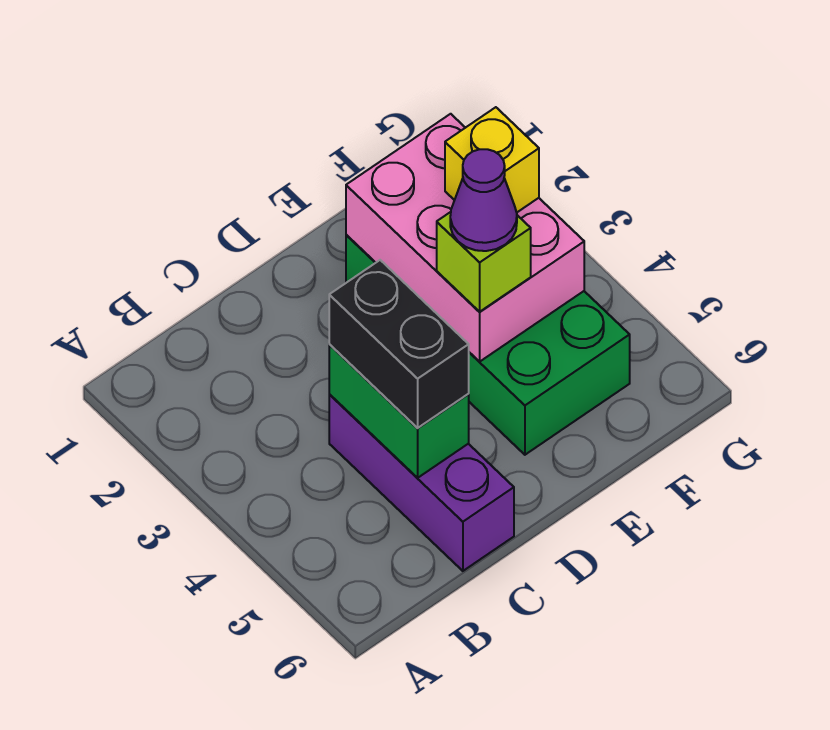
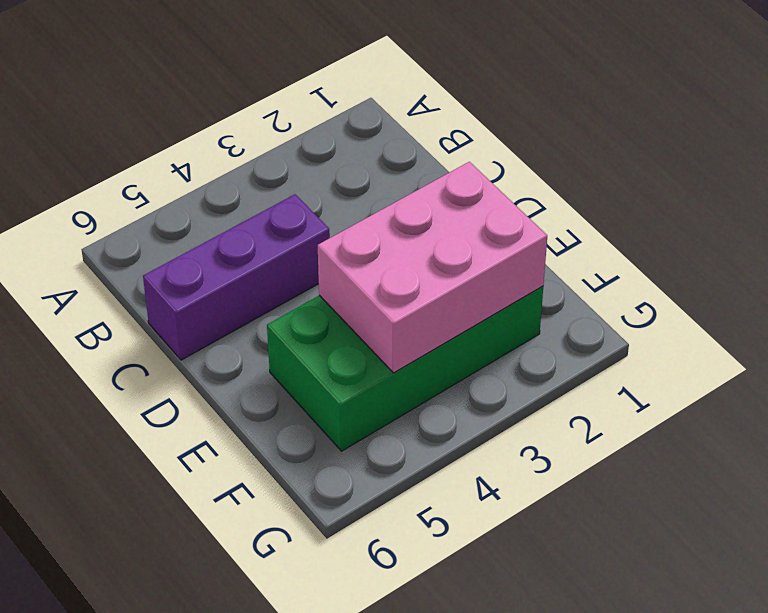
none -> green brick C4:C5 level 2
none -> black brick C4:C5 level 3

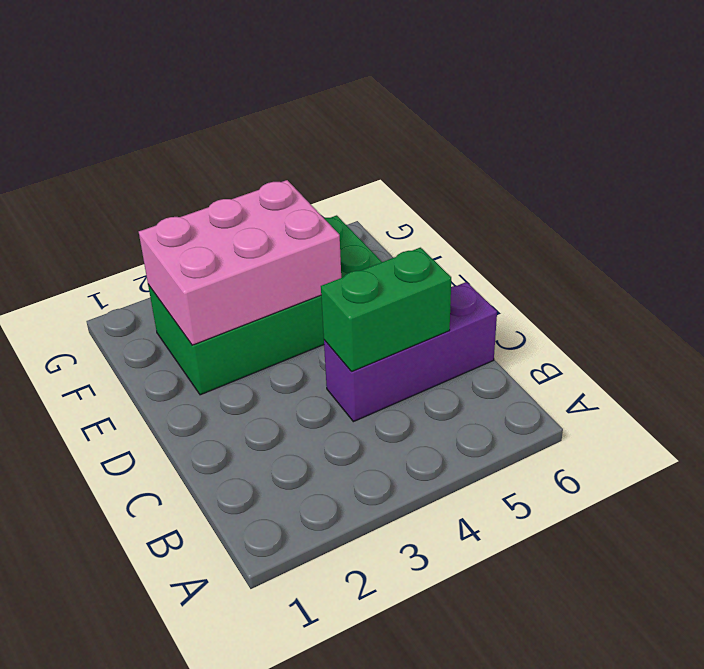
none -> black brick C4:C5 level 3
none -> lime brick E4 level 3

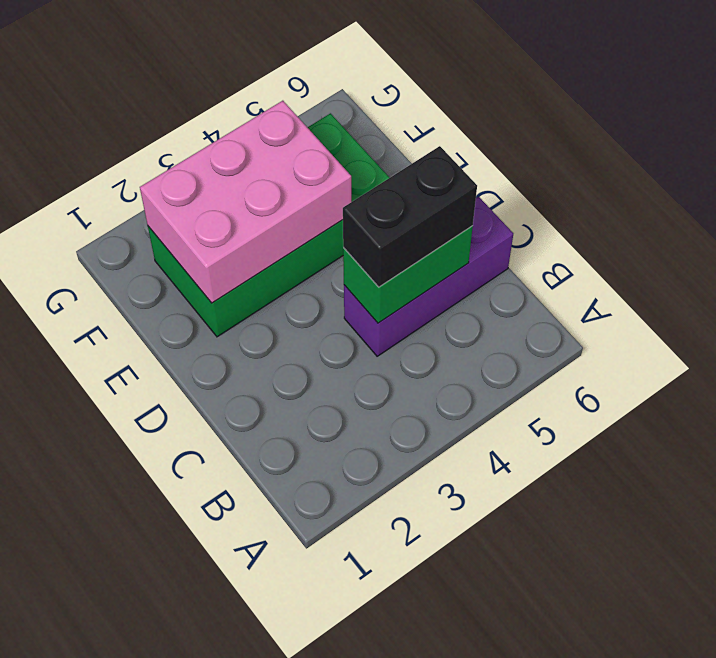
none -> lime brick E4 level 3
none -> yellow brick F3 level 3

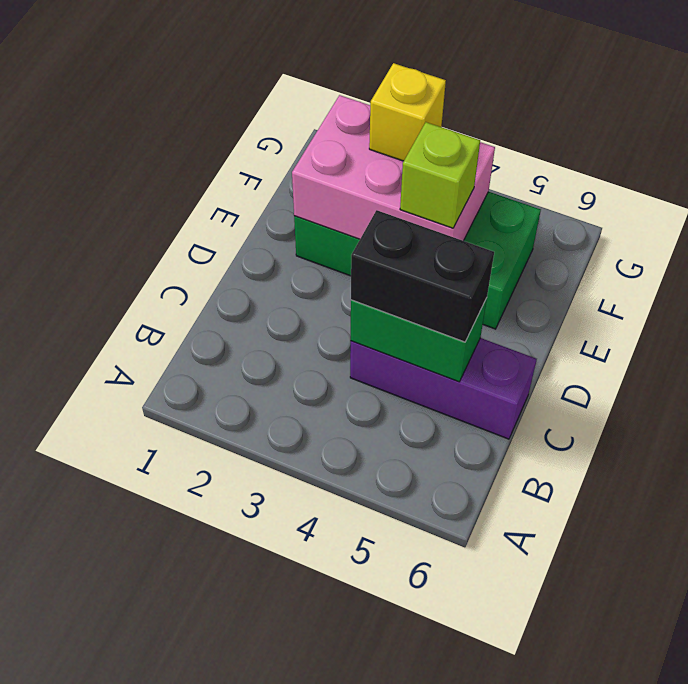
none -> purple cone E4 level 4

